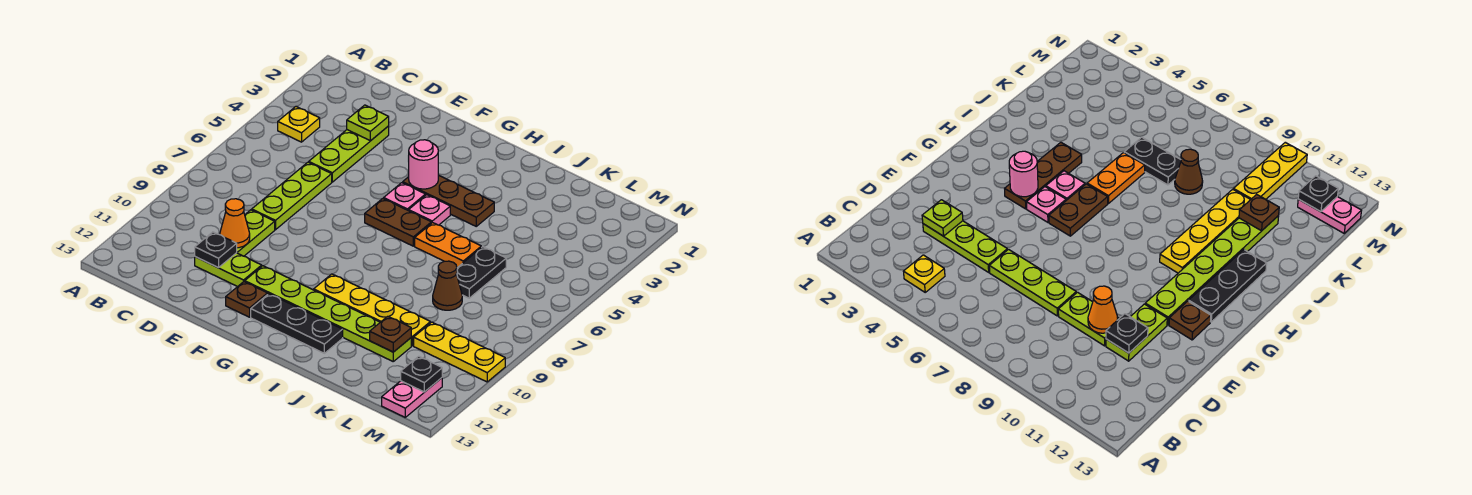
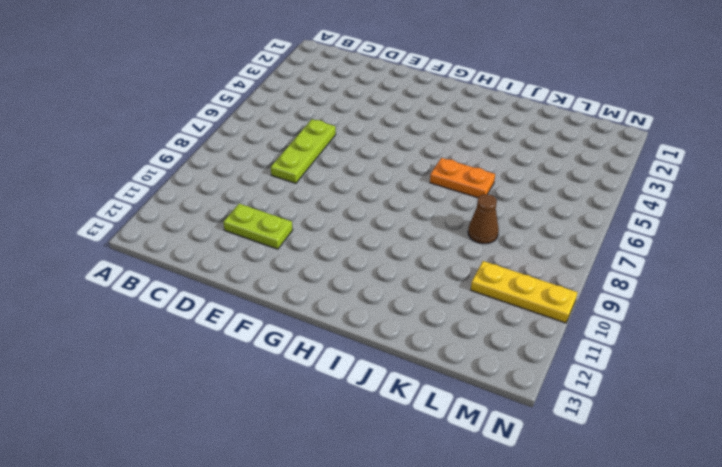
none -> yellow plate B4 level 1
none -> lime plate D3:D5 level 1
none -> lime plate D9:D10 level 1

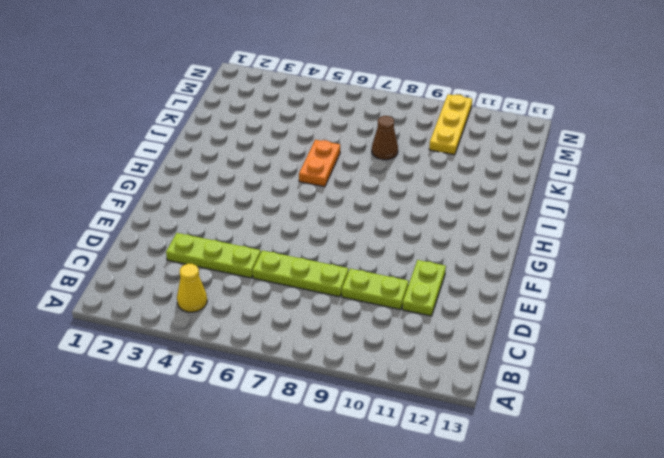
yellow cone B4 level 1 -> yellow plate B4 level 1
none -> lime plate F11:K11 level 1
none -> brown plate F12 level 1
none -> brown plate G4:I4 level 1

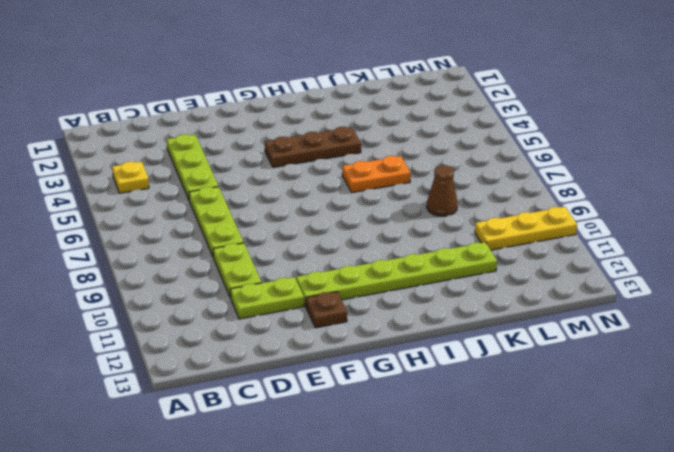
none -> pink plate G5 level 1
none -> brown plate G6:H6 level 1
none -> black plate G12:I12 level 1

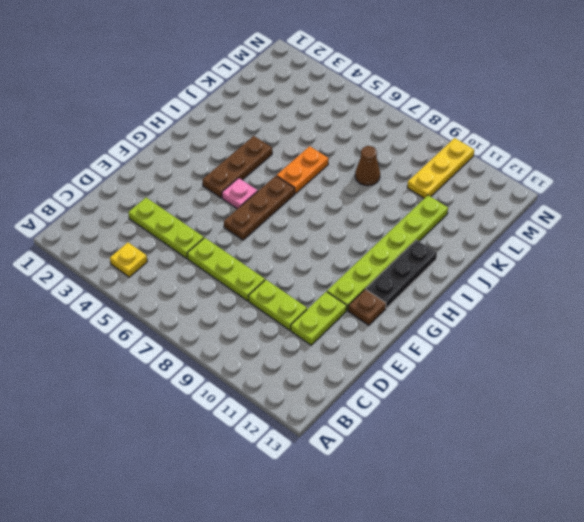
brown plate F6:H6 level 1 -> brown plate G6:H6 level 1
none -> pink plate H5 level 1
none -> yellow plate H10:K10 level 1
none -> black plate K6:K7 level 1

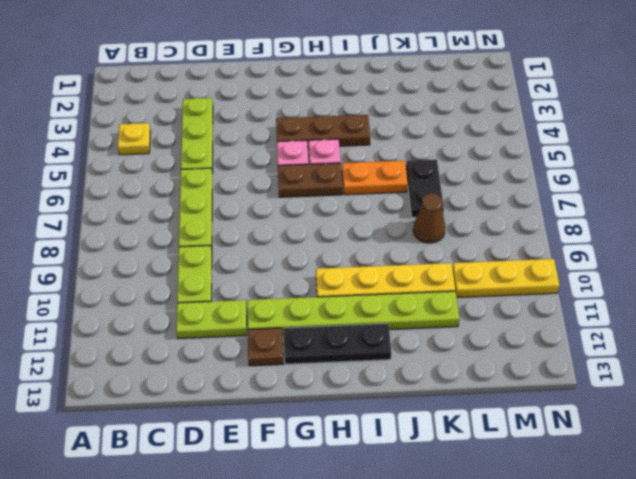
none -> pink plate M12:M13 level 1
none -> lime plate D3 level 2
none -> orange cone D10 level 2

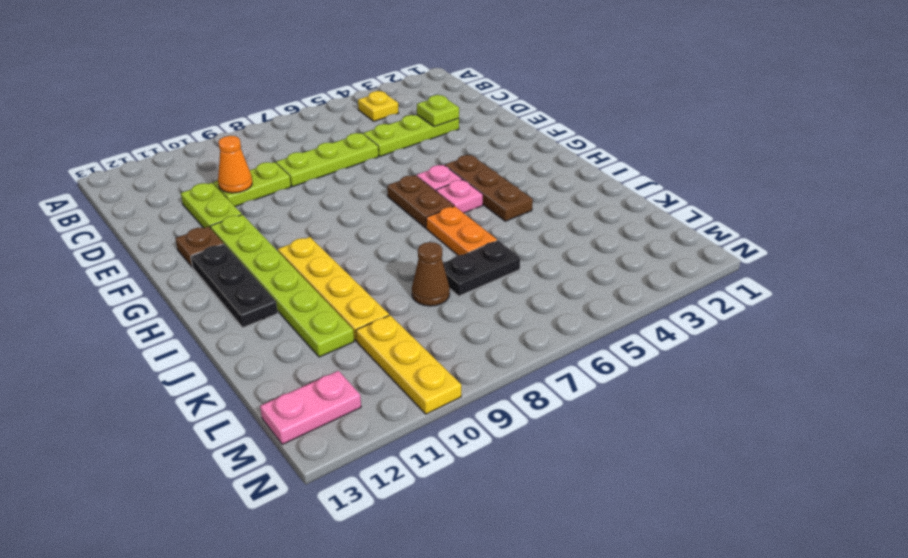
none -> black plate D11 level 2
none -> pink round brick G4 level 2
none -> brown plate K11 level 2

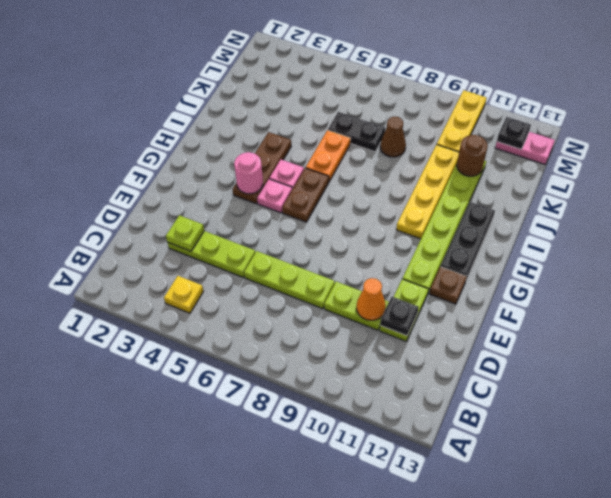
brown round brick K11 level 2 -> brown plate K11 level 2

